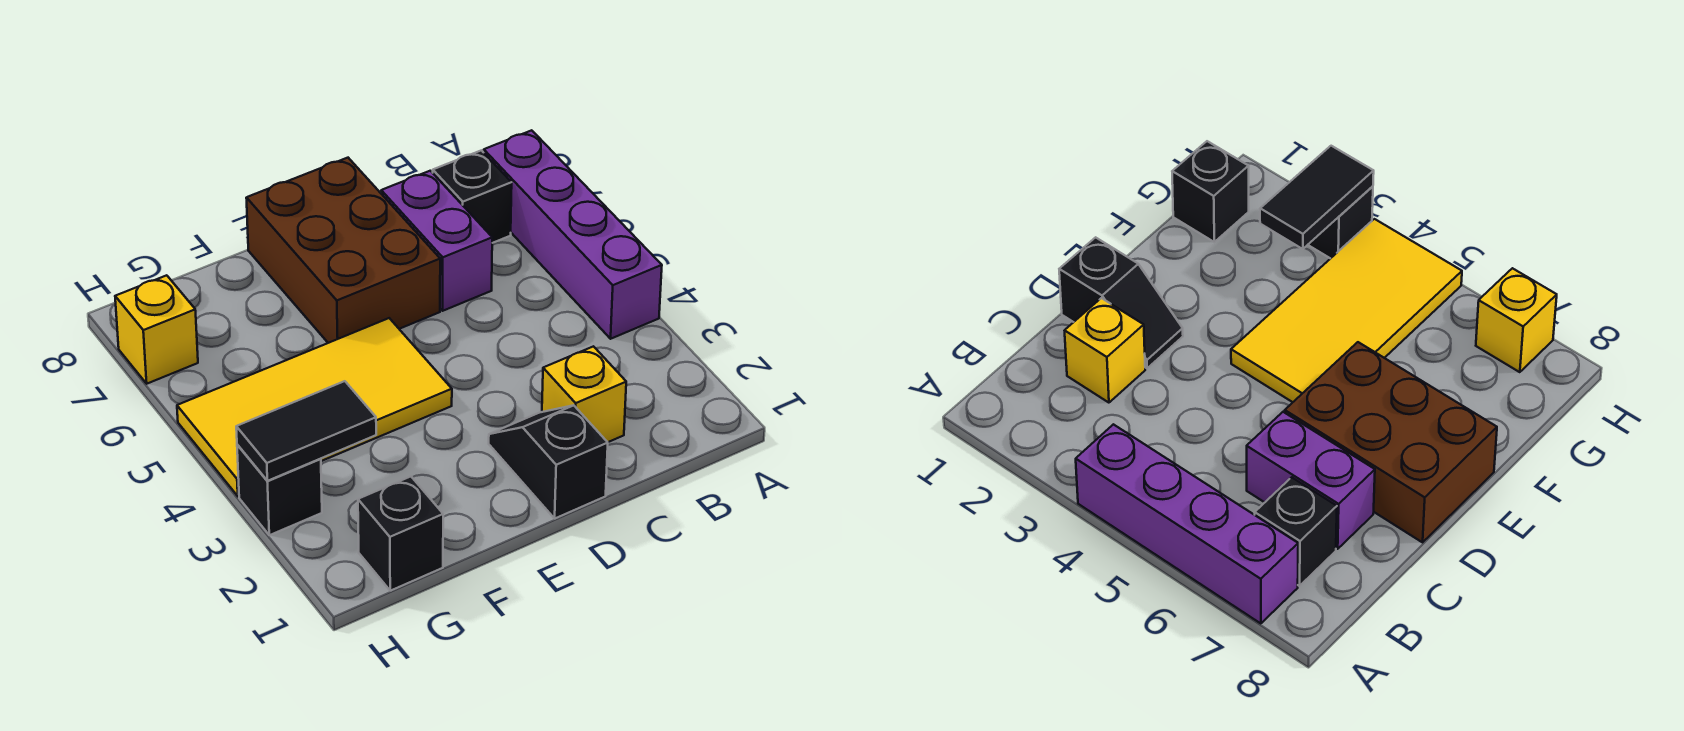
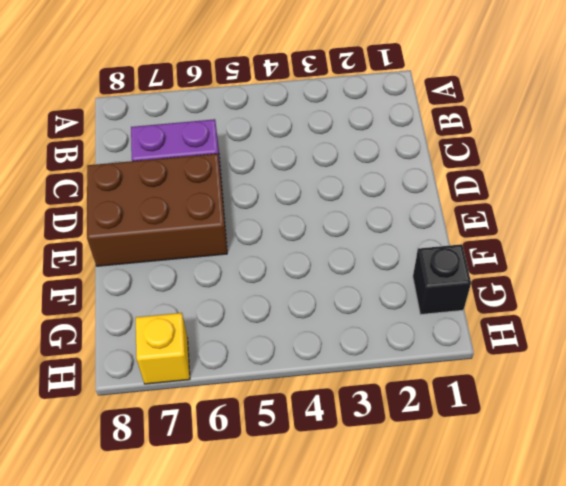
none -> purple brick A4:A7 level 1
none -> black brick B7 level 1

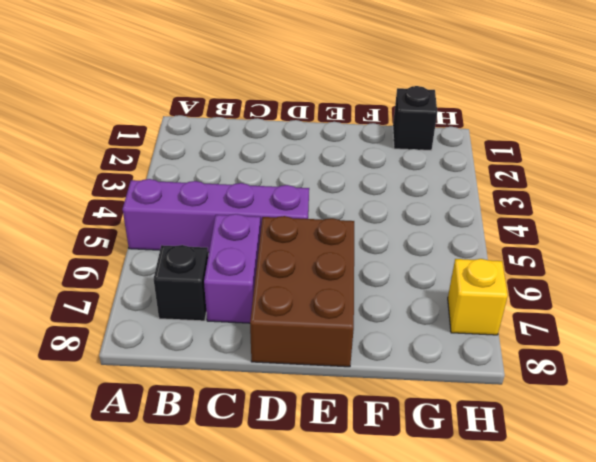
purple brick A5:D5 level 1 -> purple brick A4:A7 level 1
none -> yellow brick C2 level 1
none -> black slope D1:D2 level 1 top 1

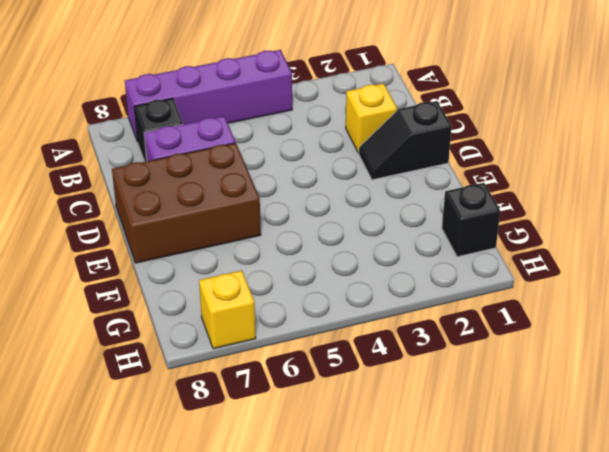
none -> yellow tile E4:H5 level 1
none -> black brick H3 level 1

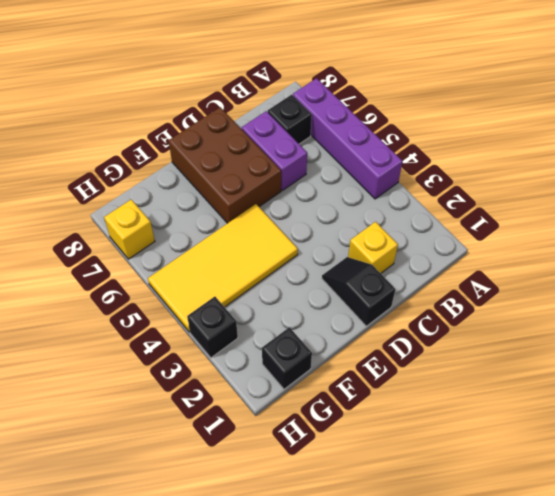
none -> black tile G3:H3 level 2

